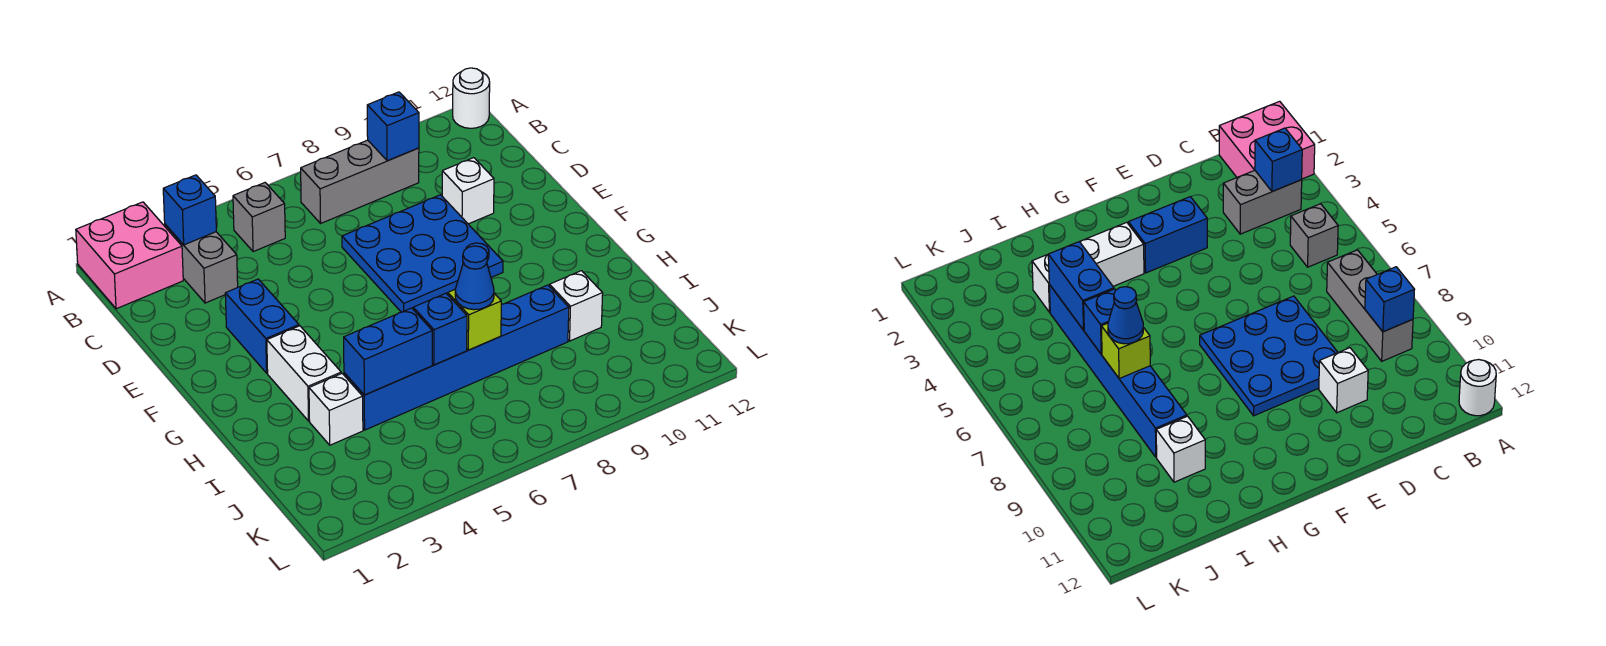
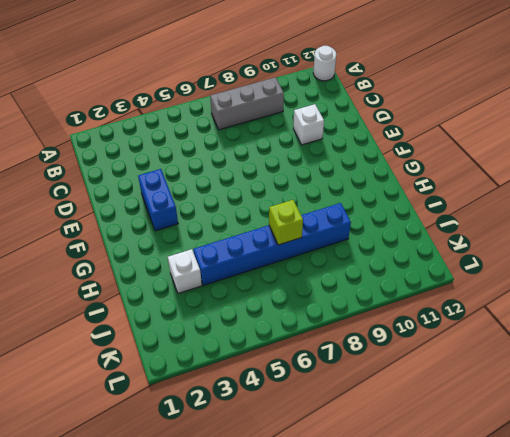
none -> pink brick A1:B2 level 1
none -> grey brick B3:C3 level 1
none -> grey brick B5 level 1

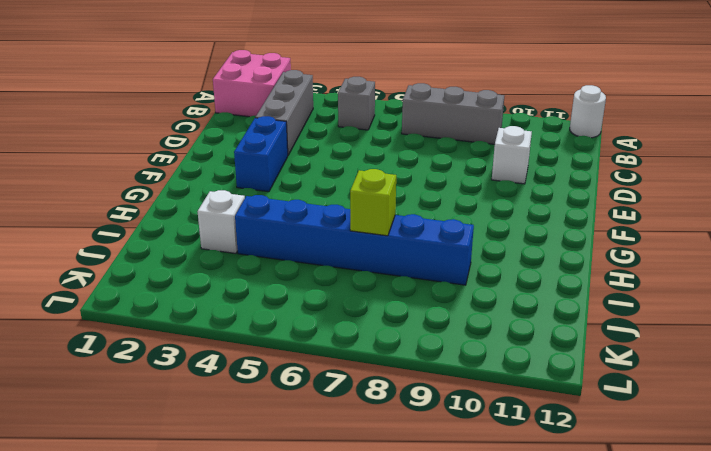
grey brick B3:D3 level 1 -> grey brick B3:C3 level 1
none -> blue plate D7:F9 level 1
none -> white brick G3:H3 level 1
none -> white brick I10 level 1

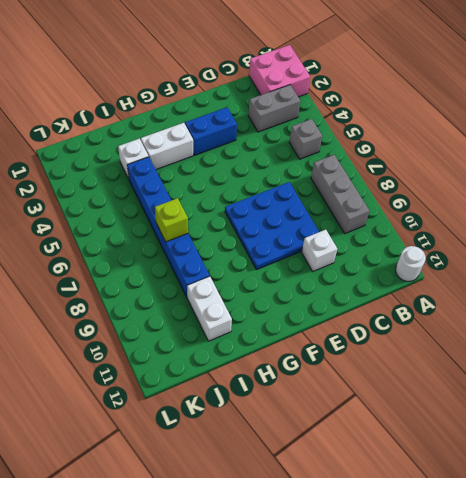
white brick I10:I11 level 1 -> white brick I10 level 1
none -> blue brick B3 level 2
none -> blue brick B9 level 2
none -> blue brick I4:I5 level 2

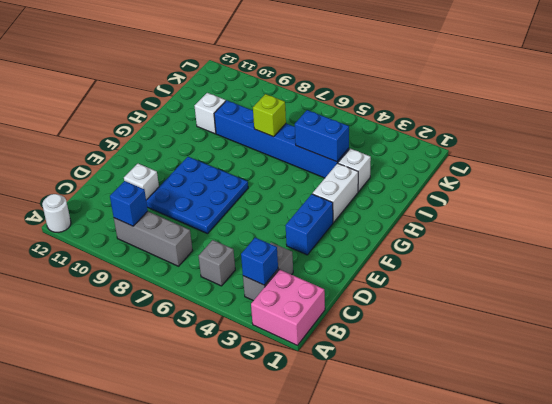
none -> blue brick I6 level 2
none -> blue cone I7 level 3

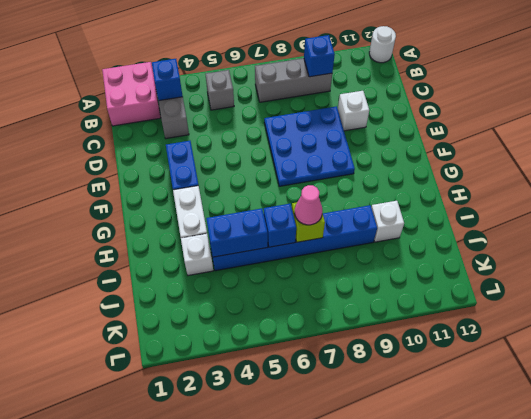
pink cone I7 level 3 -> blue cone I7 level 3

